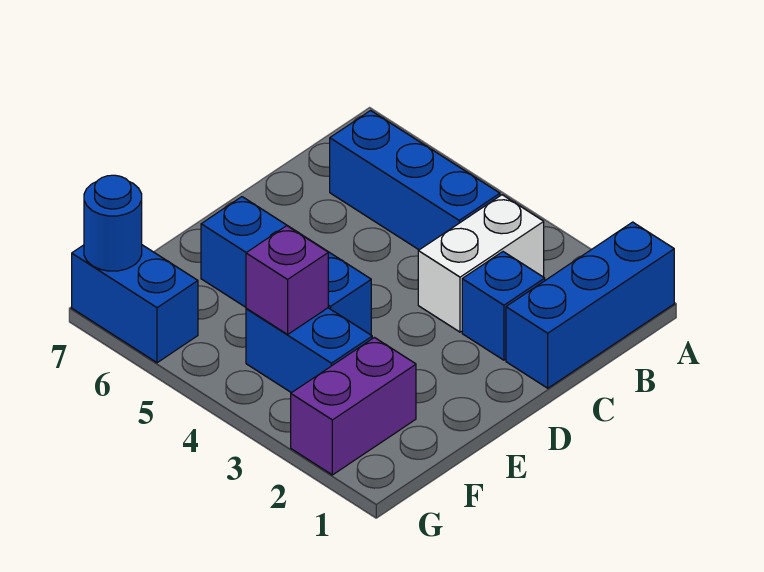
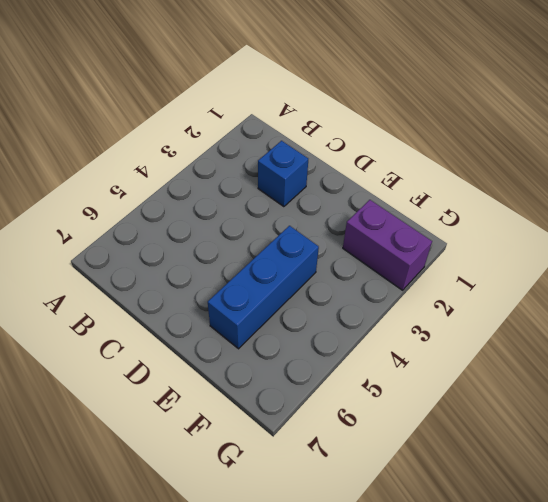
none -> blue brick A1:C1 level 1
none -> white brick B3:C3 level 1

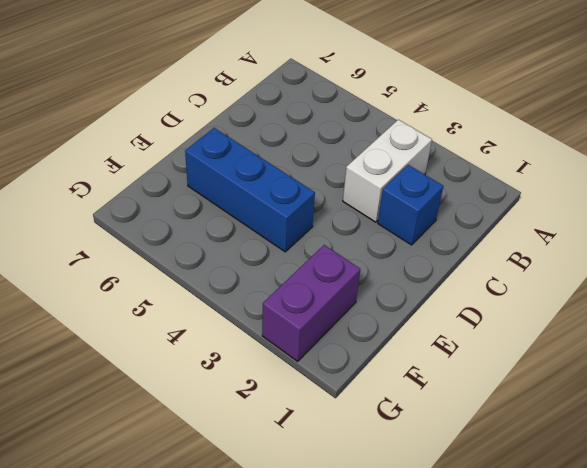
none -> blue brick A1:C1 level 1
none -> blue brick B4:B6 level 1

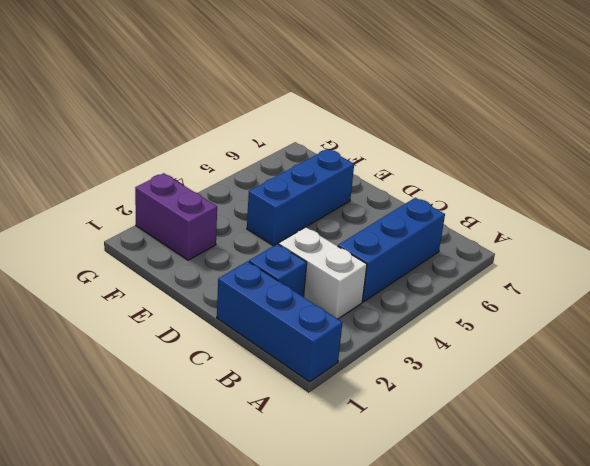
none -> blue brick F3:F4 level 1
none -> blue brick G6:G7 level 1

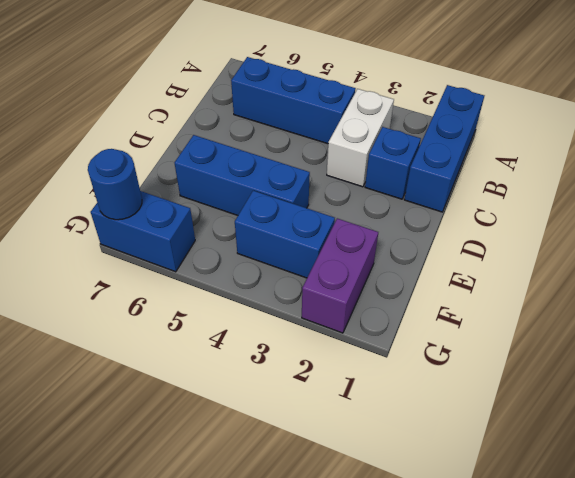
none -> purple brick F4 level 2

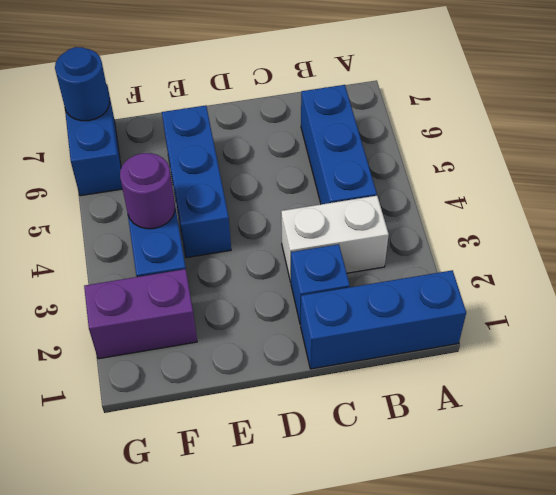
purple round brick F4 level 2 -> purple brick F4 level 2

